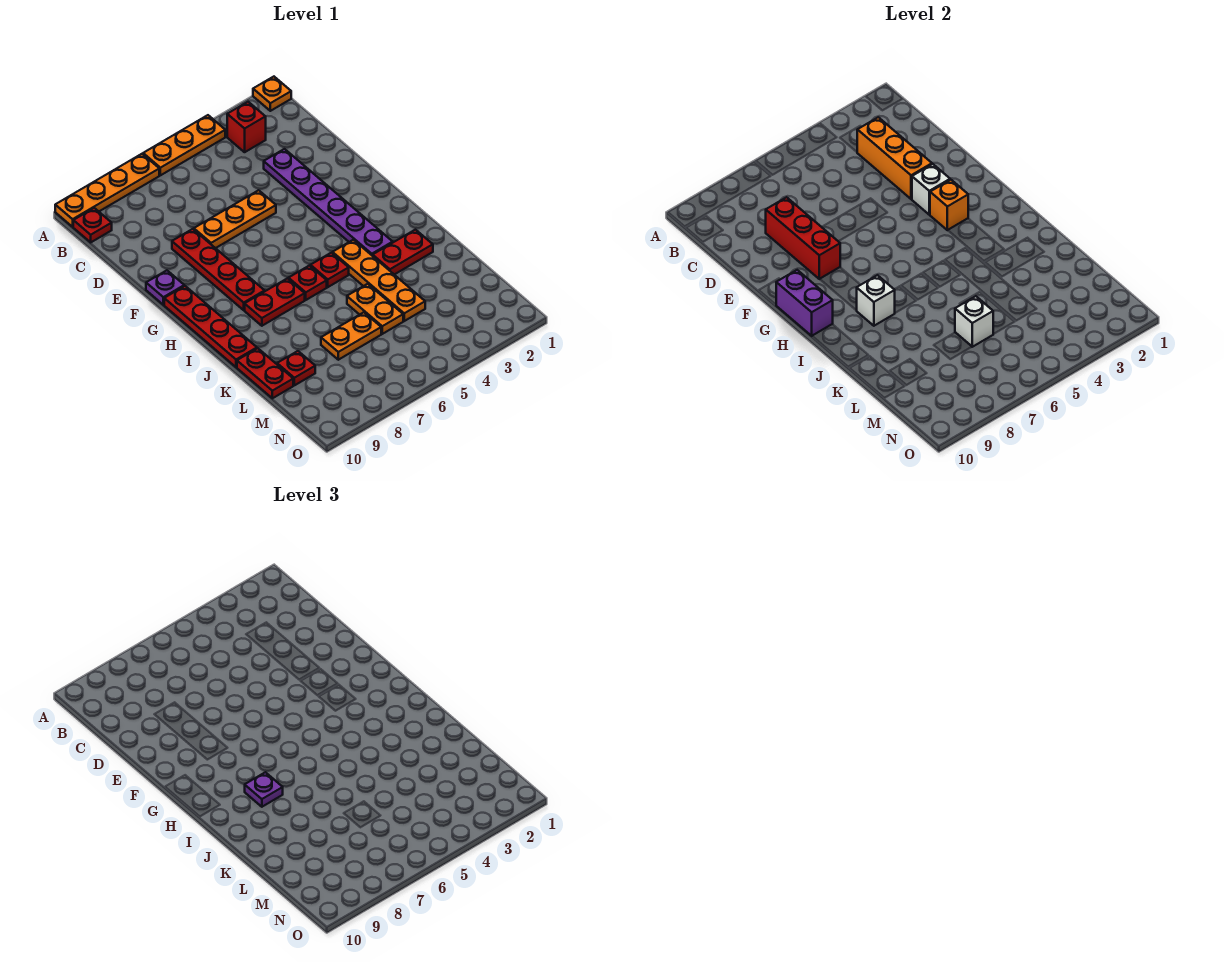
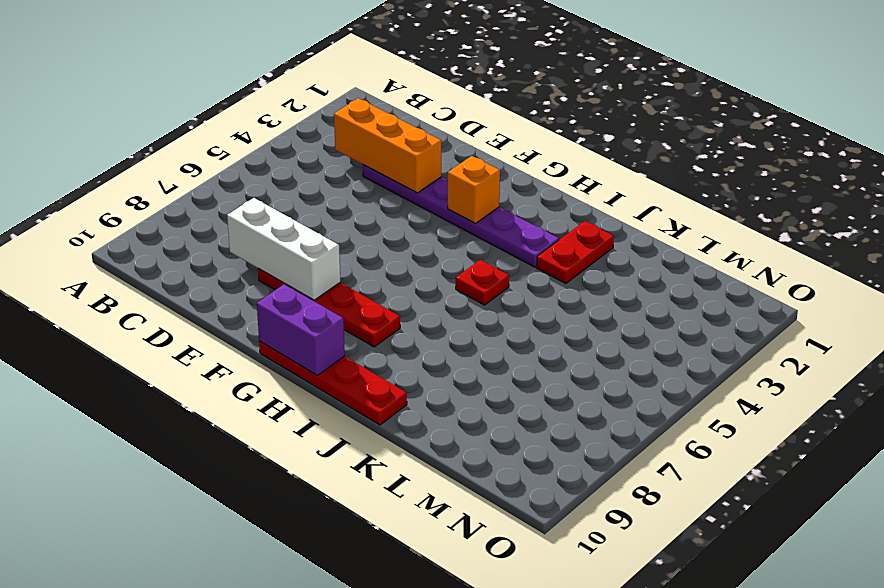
white brick D8:F8 level 2 -> red brick D8:F8 level 2
none -> orange plate A1 level 1
none -> orange plate A4:A6 level 1
none -> orange plate A7:A10 level 1

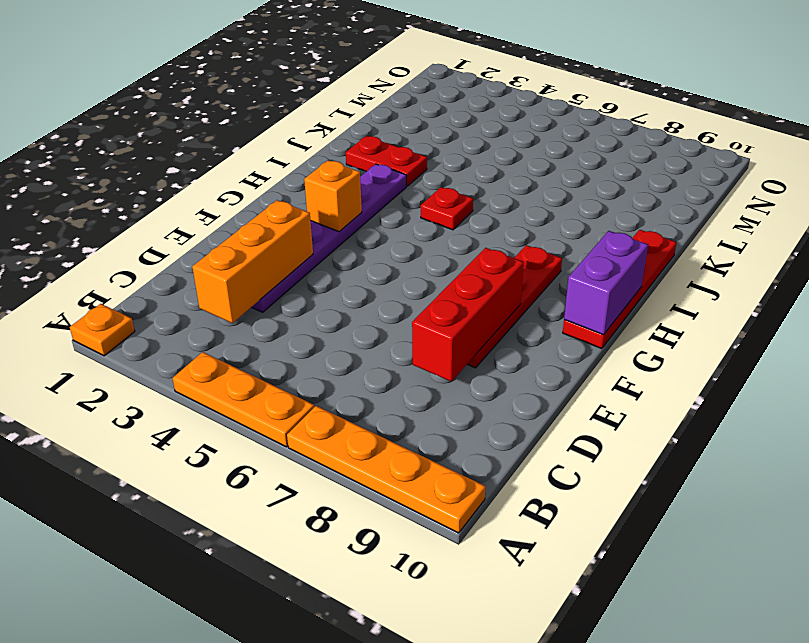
none -> red brick B3 level 1
none -> red plate B10 level 1
none -> orange plate E5:E7 level 1

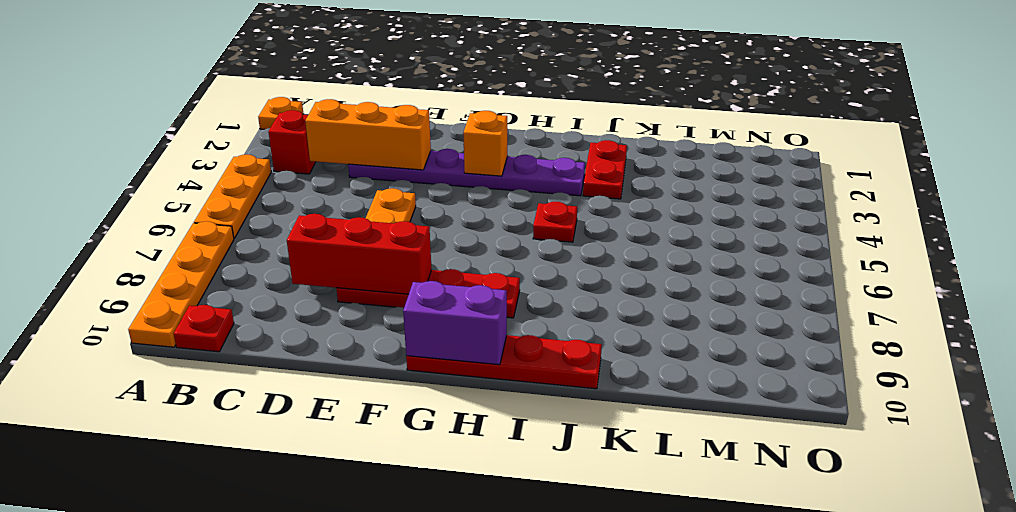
none -> purple plate F10 level 1
none -> orange plate I4:L4 level 1
none -> red plate I6 level 1

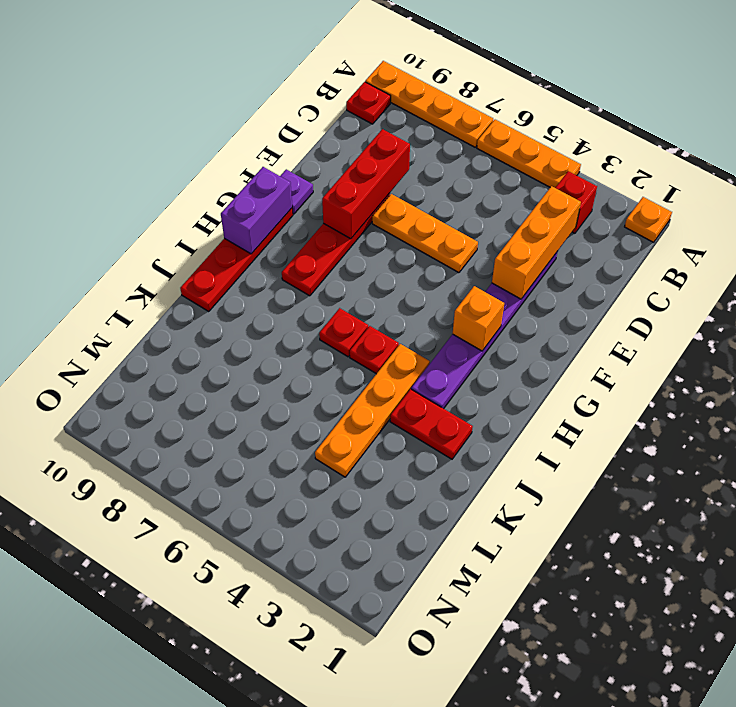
none -> red plate I7:I8 level 1
none -> orange plate K5:L5 level 1
none -> red plate K10:L10 level 1

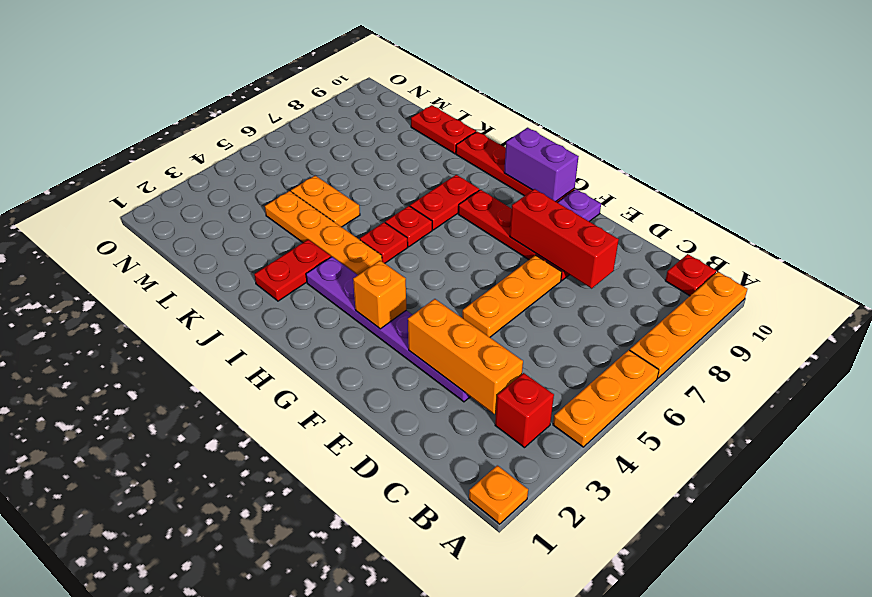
none -> orange plate L6:L7 level 1
none -> red plate L9 level 1
none -> white brick F3 level 2

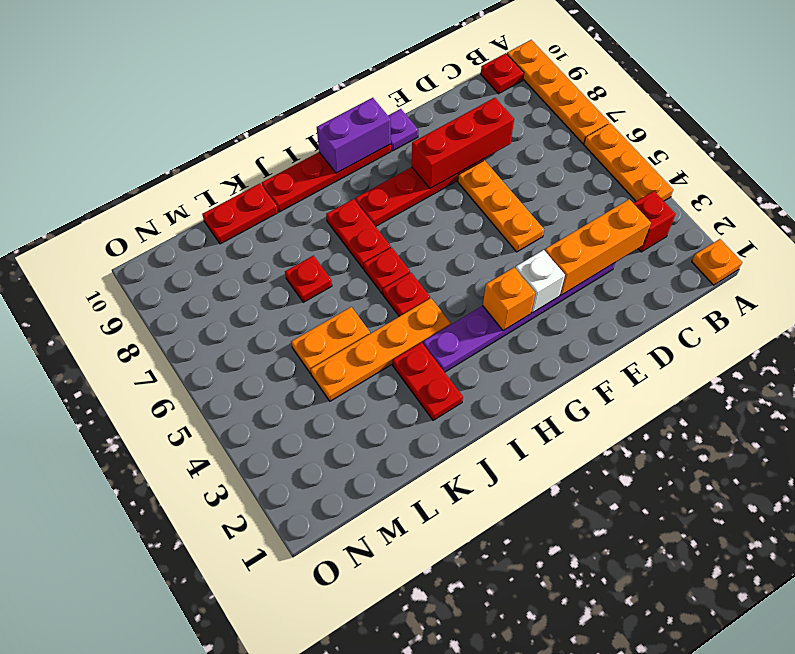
red plate K7 level 1 -> red plate L9 level 1
none -> orange plate L6:L7 level 1
none -> white brick I8 level 2
none -> white brick L6 level 2

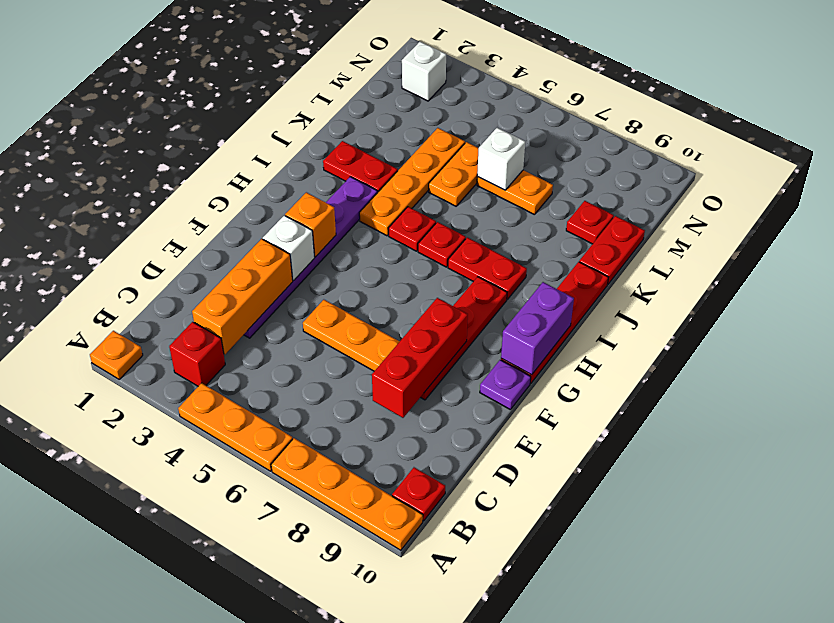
white brick N2 level 1 -> white brick I8 level 2
none -> purple plate I8 level 3

